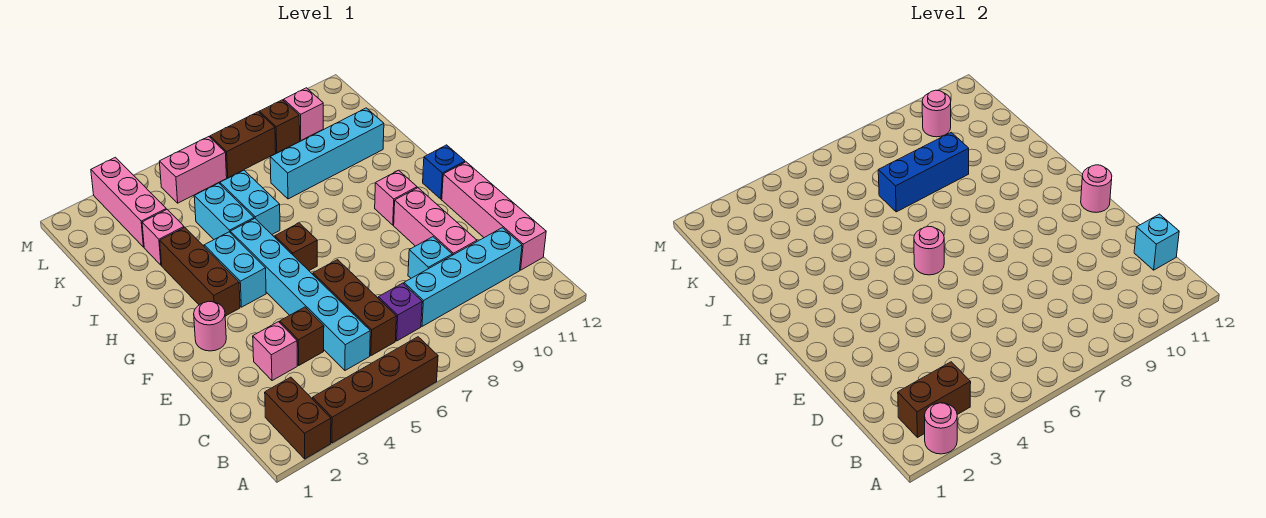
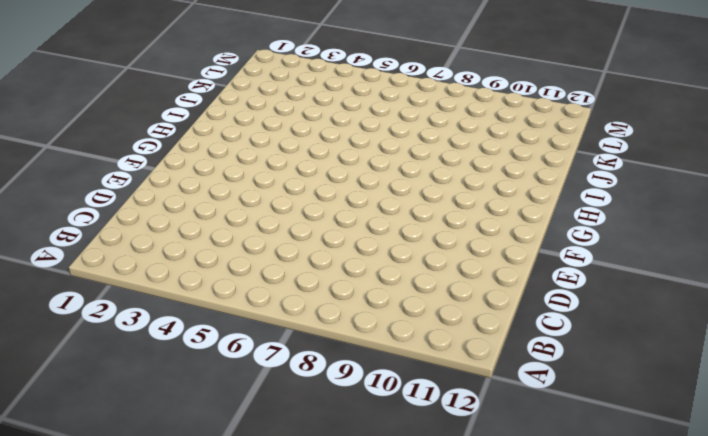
none -> brown brick A2:B2 level 1
none -> brown brick A3:A6 level 1
none -> cyan brick C5:H5 level 1
none -> brown brick C6:E6 level 1

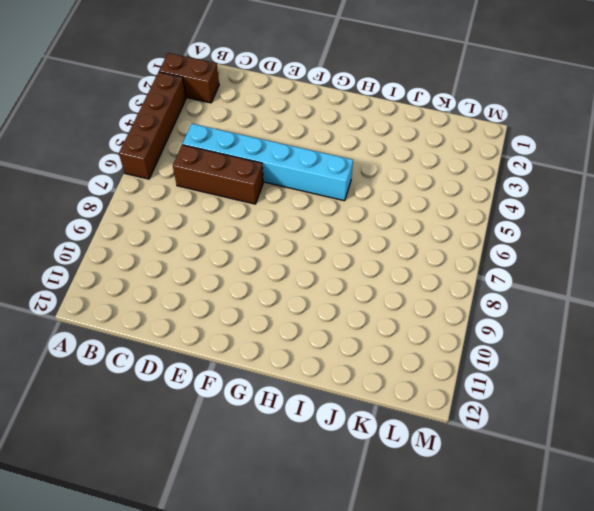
none -> purple brick C7 level 1
none -> cyan brick C8:C11 level 1
none -> pink brick C12:F12 level 1
none -> pink brick D3 level 1

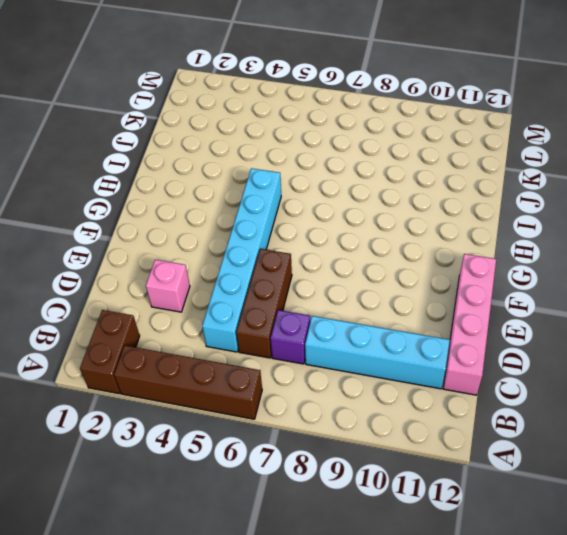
none -> brown brick D4 level 1
none -> cyan brick D9 level 1
none -> pink brick D10:F10 level 1
none -> pink round brick F2 level 1

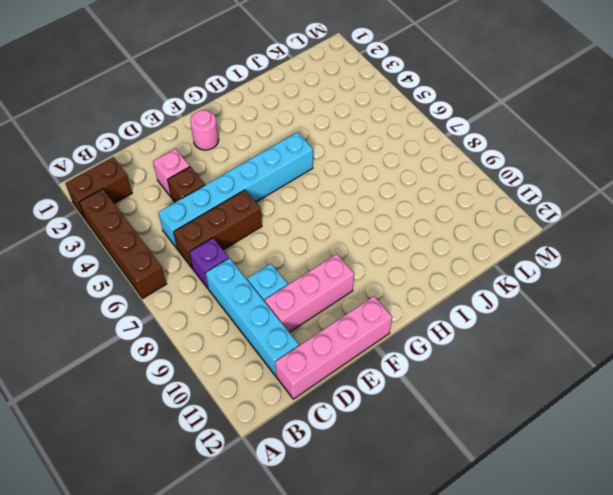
none -> brown brick G3:I3 level 1
none -> cyan brick G4:H4 level 1
none -> brown brick G6 level 1
none -> pink brick G10 level 1

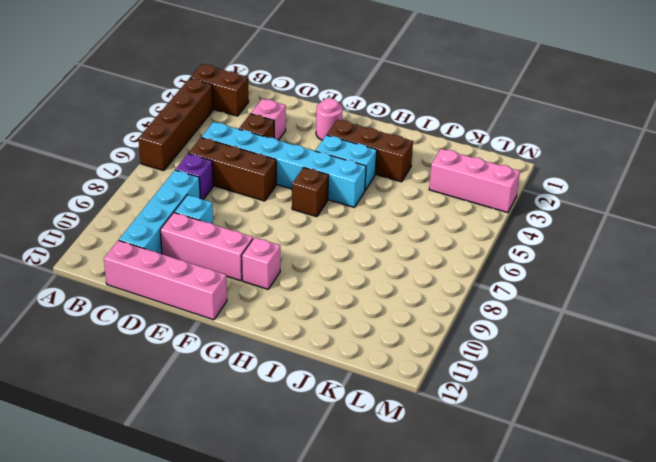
none -> blue brick G12 level 1
none -> cyan brick I5:J5 level 1
none -> cyan brick I6:J6 level 1
none -> pink brick J3 level 1

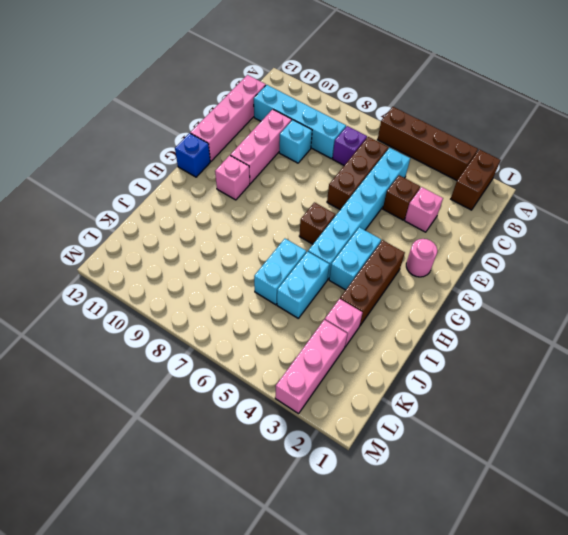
none -> cyan brick J8:J11 level 1
none -> pink brick L5:L6 level 1
none -> brown brick L7:L8 level 1
none -> brown brick L9 level 1

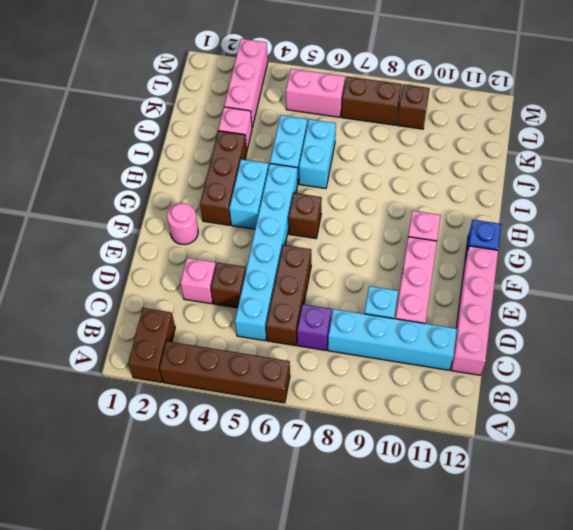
none -> cyan brick J8:J11 level 1
none -> pink brick L10 level 1
none -> pink round brick A2 level 2
none -> brown brick B2:B3 level 2

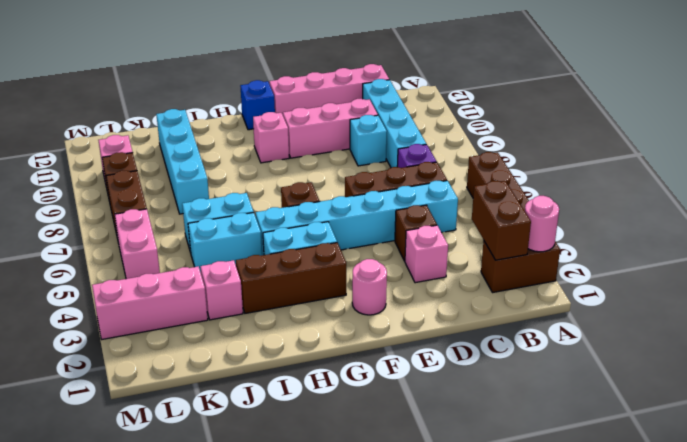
none -> cyan brick C12 level 2
none -> pink round brick F12 level 2
none -> pink round brick G6 level 2
none -> blue brick J7:J9 level 2

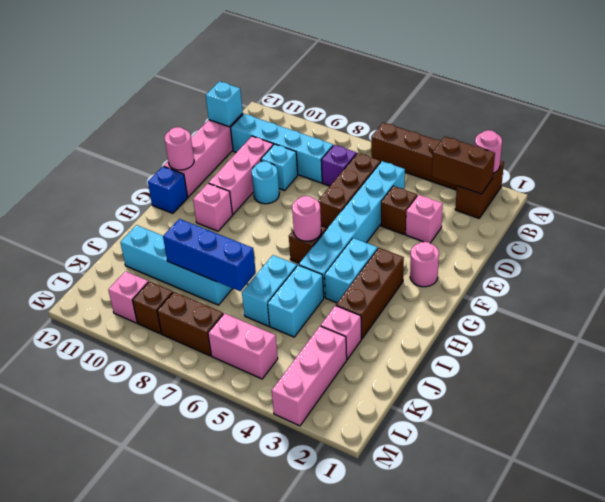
cyan round brick E9 level 1 -> none
none -> pink round brick L10 level 2

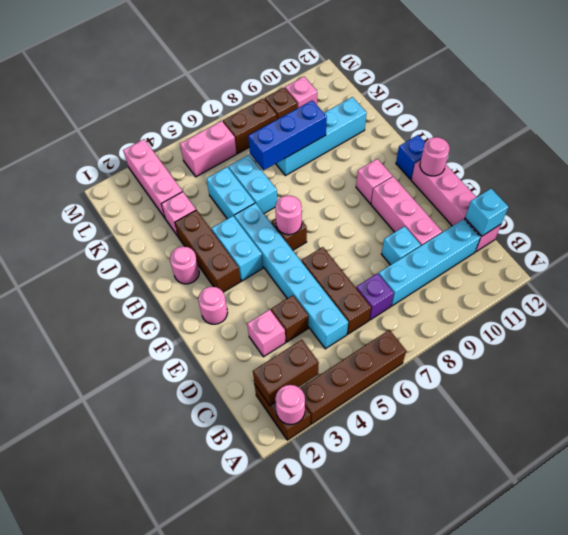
pink round brick H2 level 1 -> pink round brick L10 level 2

